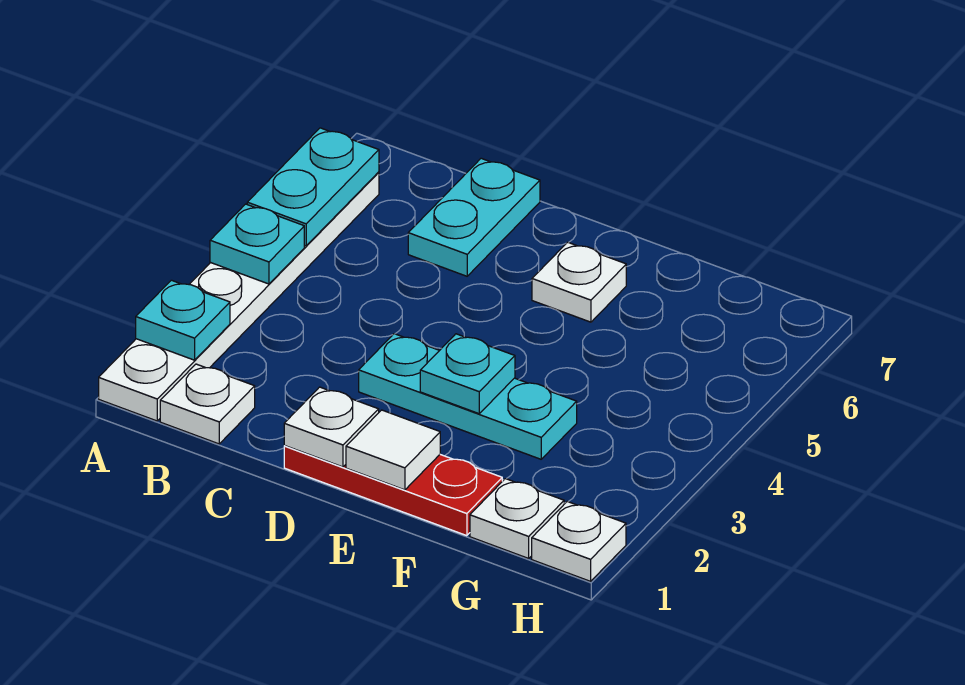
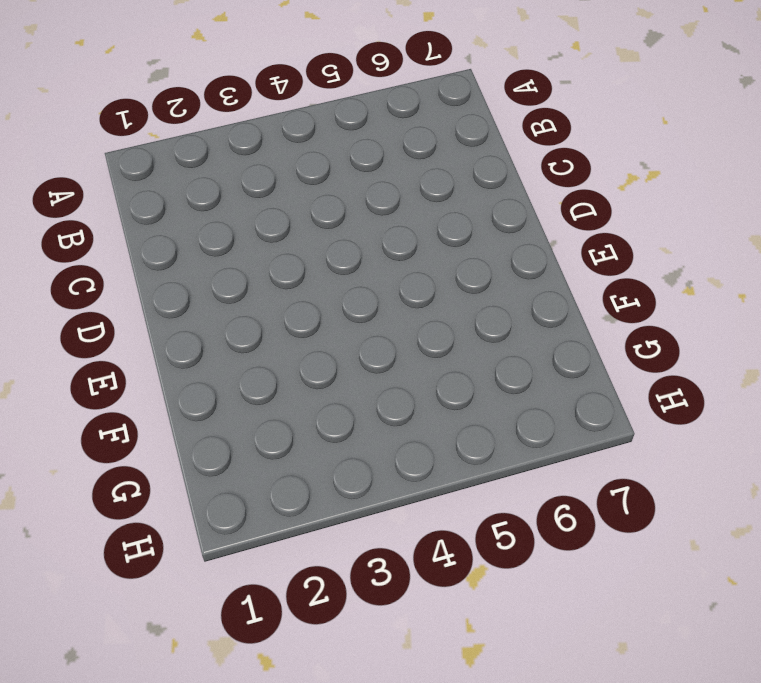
none -> white plate A1:A6 level 1
none -> white plate B1 level 1
none -> cyan plate C6:C7 level 1

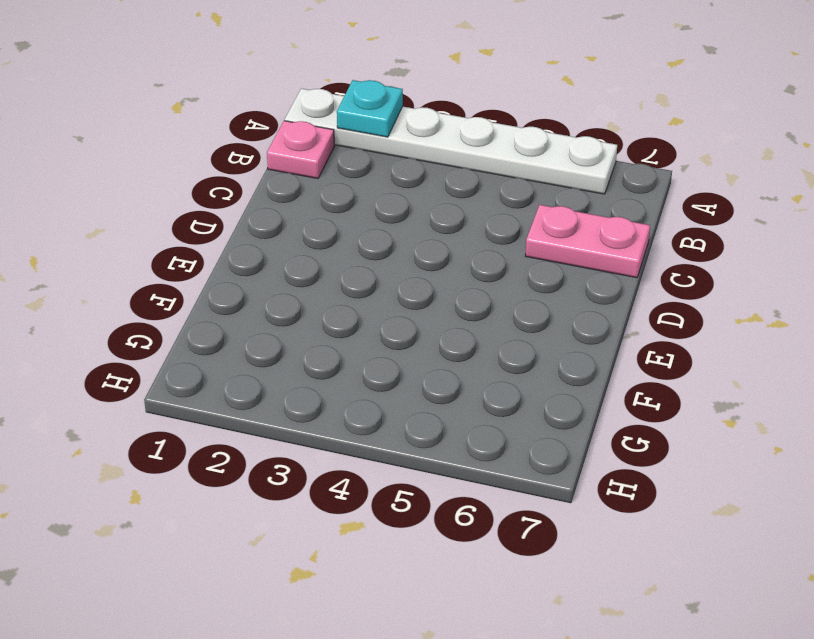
pink plate B1 level 1 -> white plate B1 level 1
pink plate C6:C7 level 1 -> cyan plate C6:C7 level 1
none -> red plate D1:F1 level 1
none -> cyan plate D3:F3 level 1
none -> white plate E6 level 1

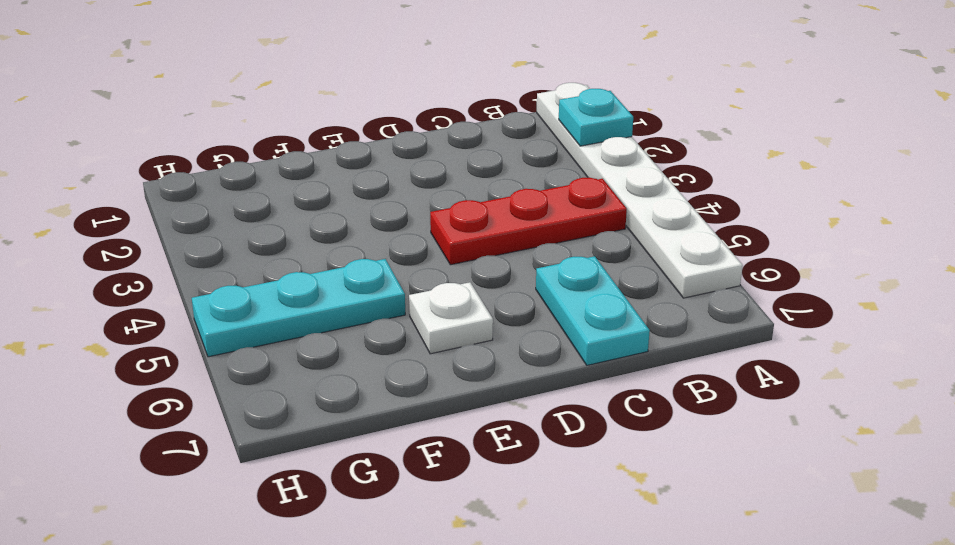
red plate B4:D4 level 1 -> red plate D1:F1 level 1
cyan plate F5:H5 level 1 -> cyan plate D3:F3 level 1
none -> white plate B1 level 1
none -> white plate G1 level 1
none -> white plate H1 level 1

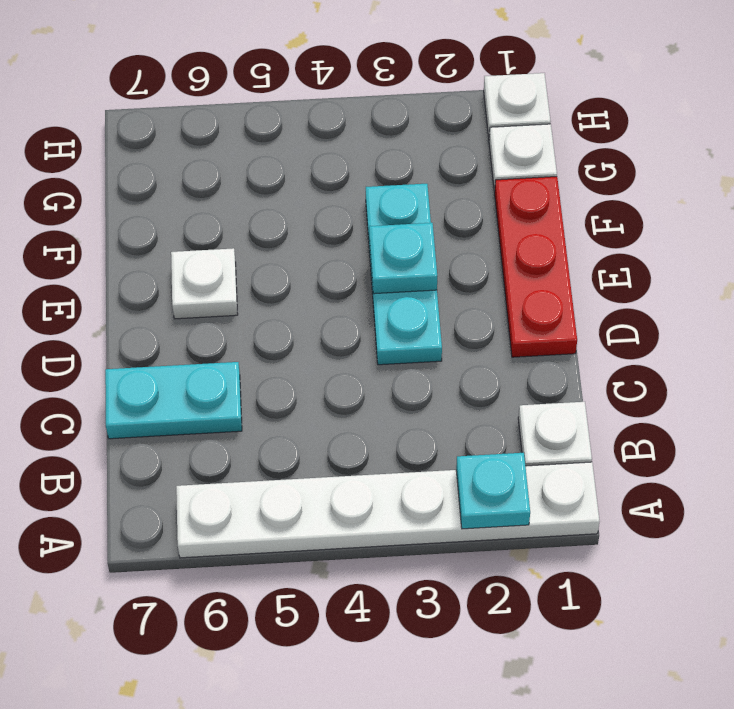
none -> cyan plate A4 level 2
none -> cyan plate A5:A6 level 2
none -> white plate D1 level 2

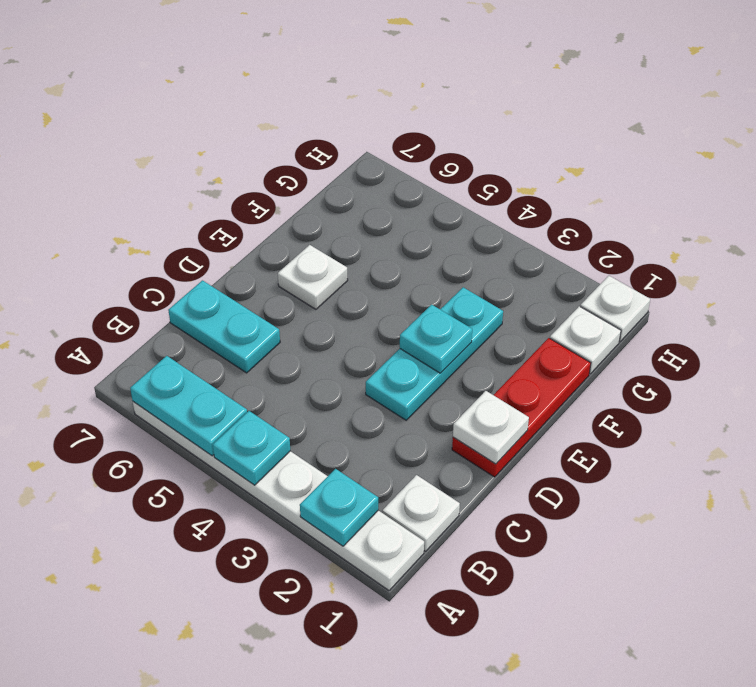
none -> white tile E1 level 2

